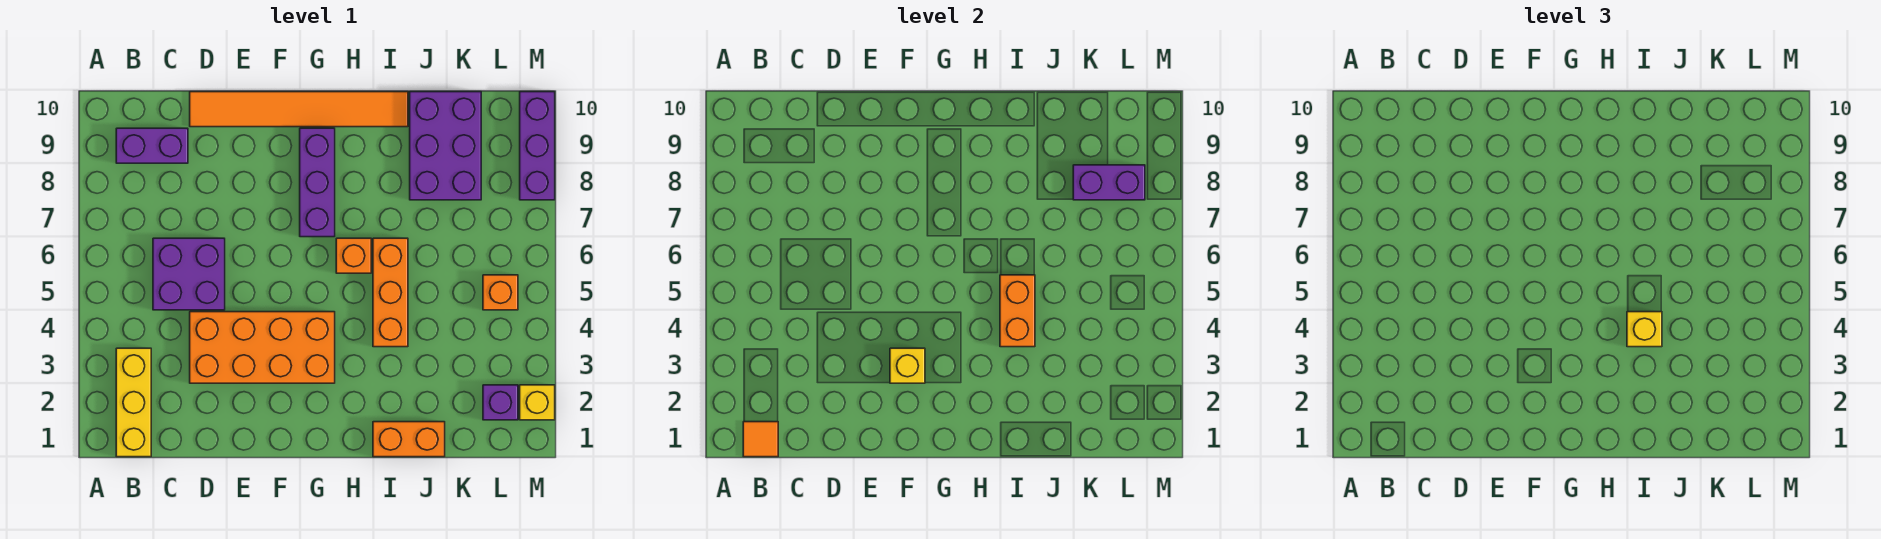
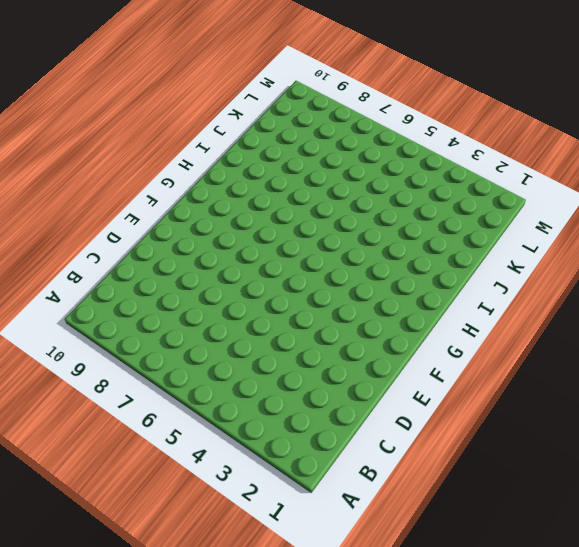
none -> yellow brick B1:B3 level 1
none -> purple brick B9:C9 level 1
none -> purple brick C5:D6 level 1

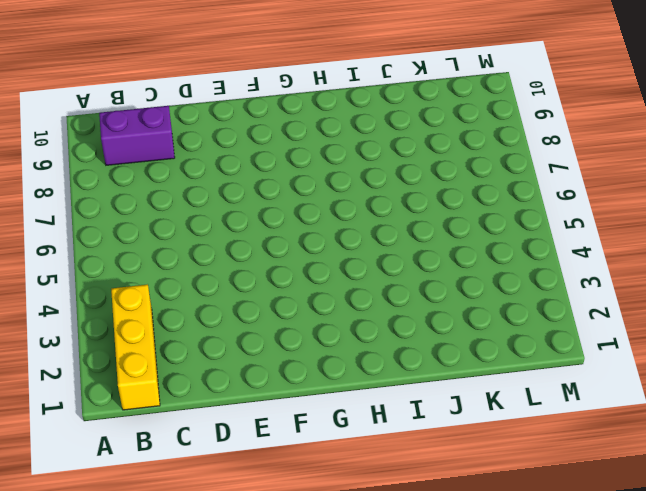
none -> purple brick C5:D6 level 1
none -> orange brick D3:G4 level 1
none -> orange tile D10:I10 level 1

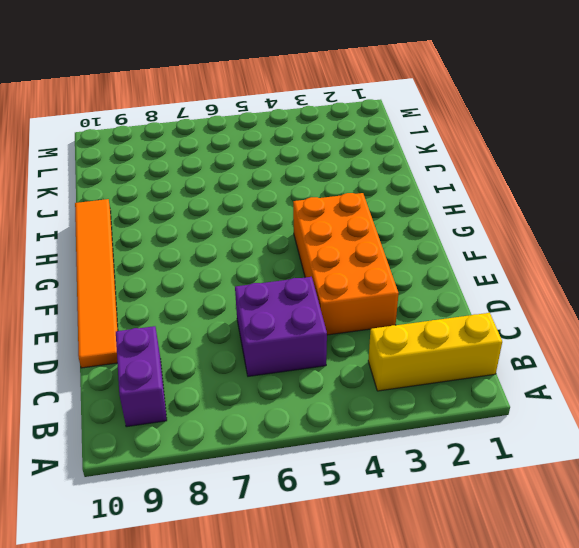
none -> purple brick G7:G9 level 1
none -> orange brick H6 level 1
none -> orange brick I1:J1 level 1

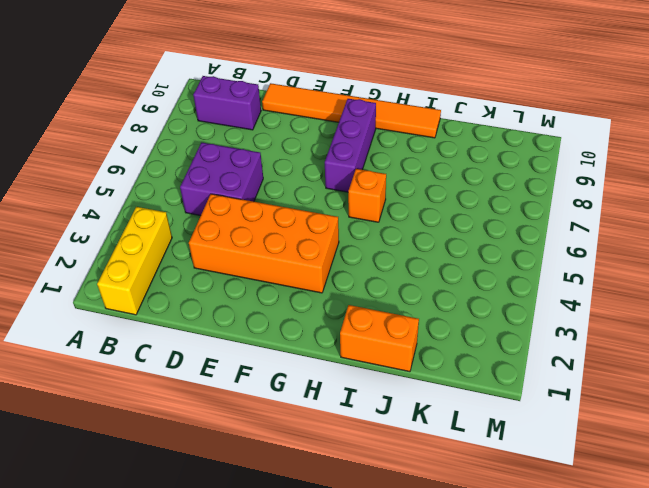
none -> orange brick I4:I6 level 1
none -> purple brick J8:K10 level 1
none -> purple brick L2 level 1

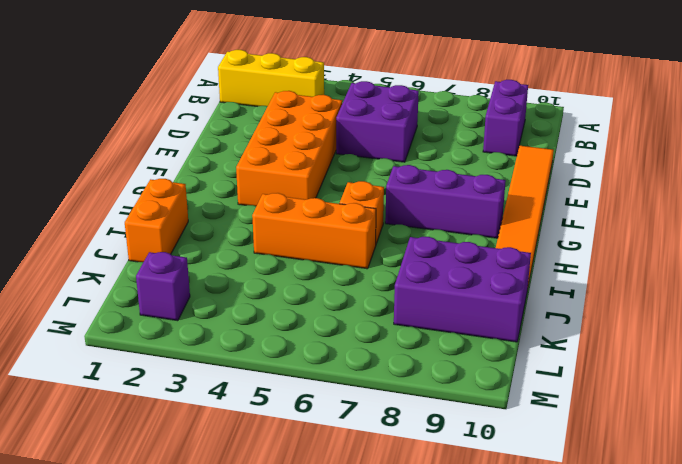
none -> orange brick L5 level 1
none -> yellow brick M2 level 1
none -> purple brick M8:M10 level 1

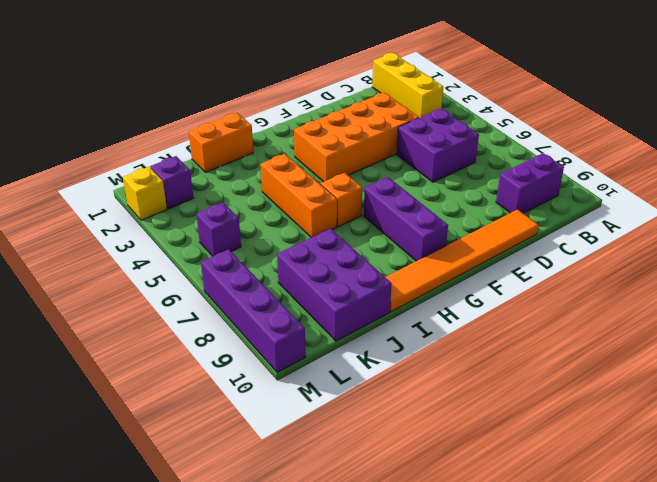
purple brick L5 level 1 -> orange brick L5 level 1
purple brick M7:M10 level 1 -> purple brick M8:M10 level 1
none -> orange tile B1 level 2
none -> yellow brick F3 level 2
none -> orange brick I4:I5 level 2

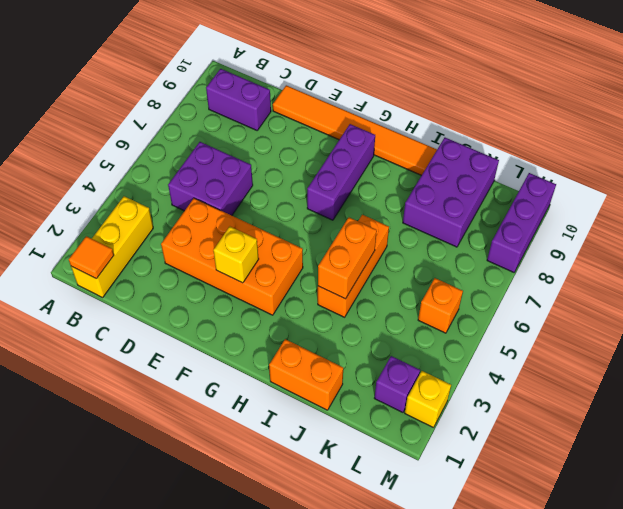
none -> orange brick H6 level 1
none -> purple brick K8:L8 level 2
none -> yellow brick I4 level 3

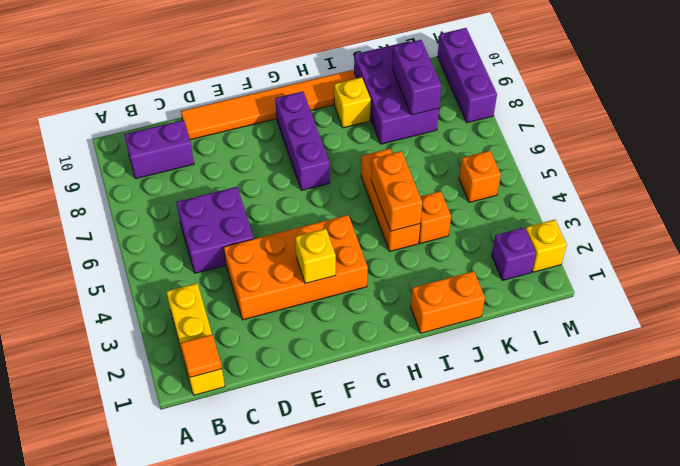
yellow brick I9 level 1 -> yellow brick I4 level 3
orange brick J4 level 1 -> orange brick H6 level 1
purple brick K8:K9 level 2 -> purple brick K8:L8 level 2

